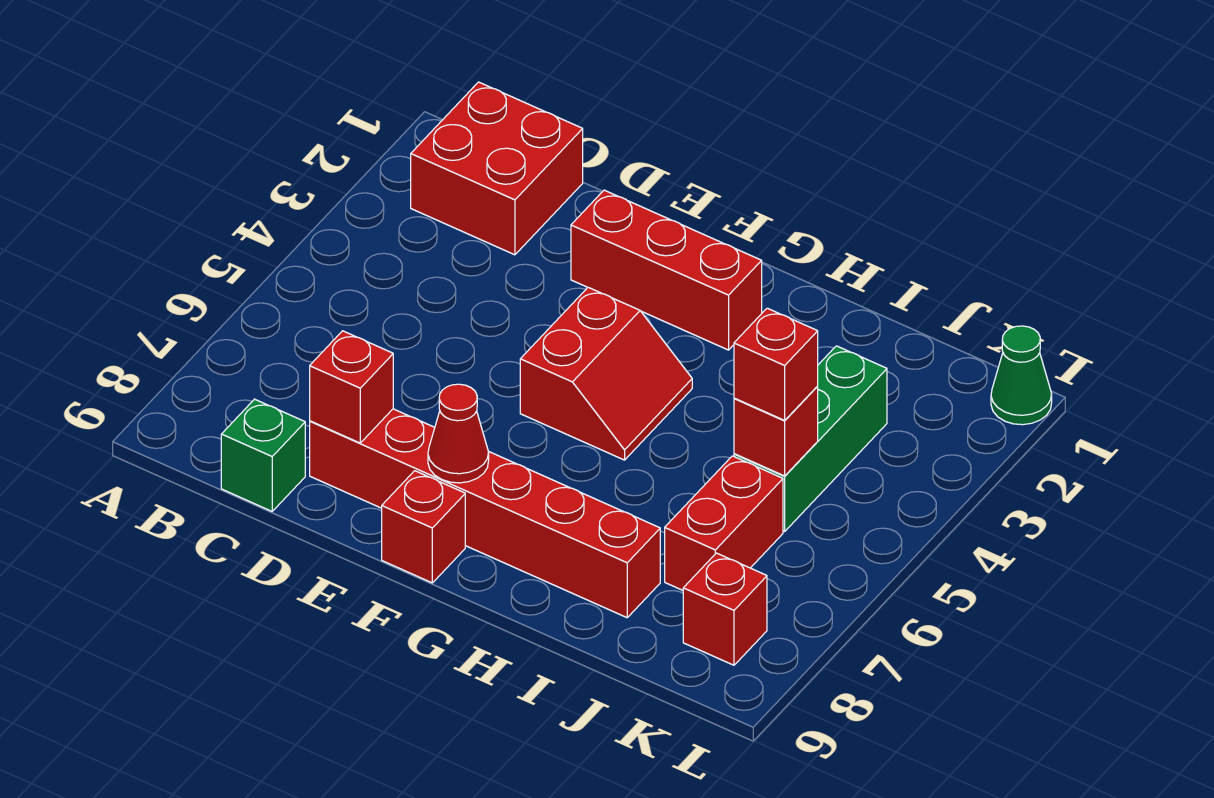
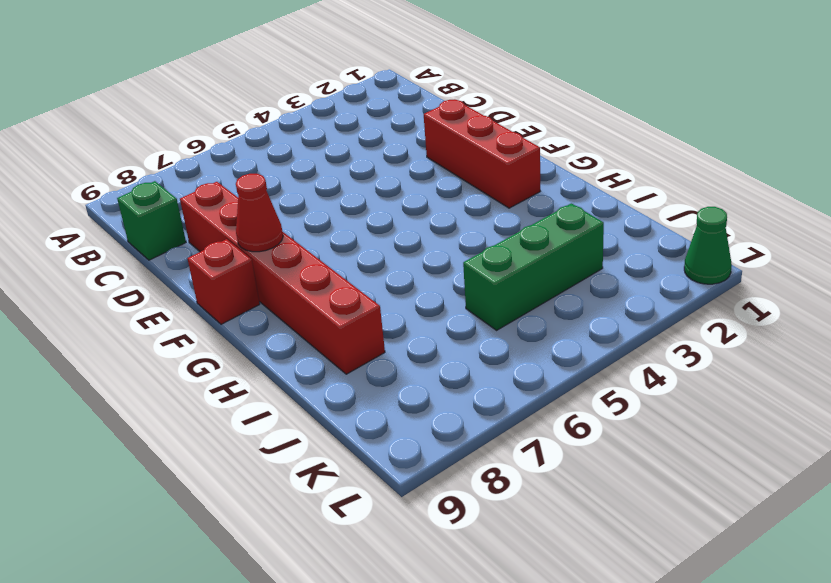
none -> red brick B1:C2 level 1
none -> red slope F4:G5 level 1 top F
none -> red brick J6:J7 level 1

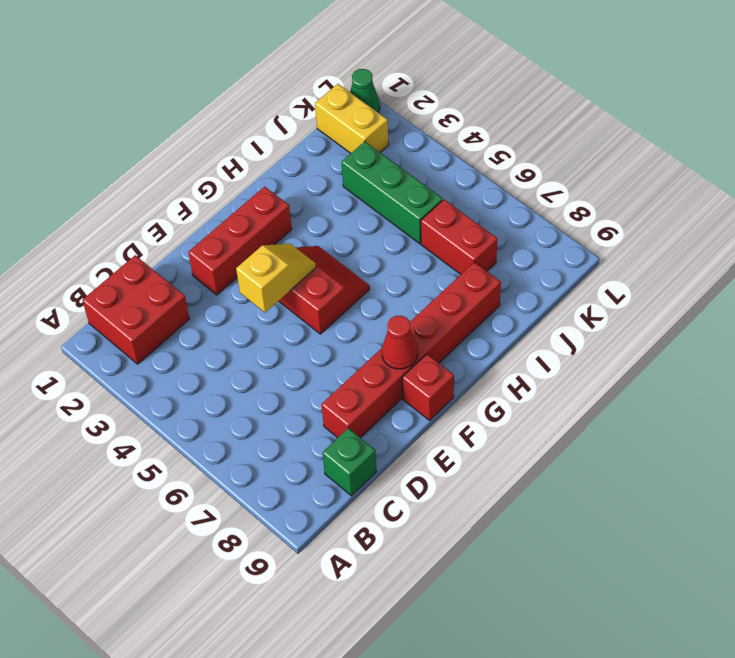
yellow slope E4:F4 level 2 top E -> none
yellow brick K1:K2 level 1 -> none
none -> red brick K8 level 1
none -> red brick D8 level 2
none -> red brick J5 level 2

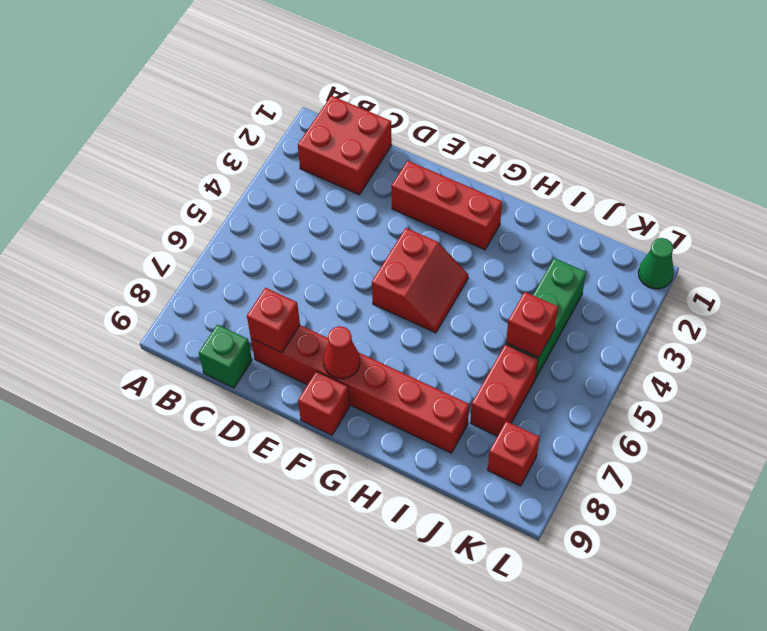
none -> red brick J5 level 3

